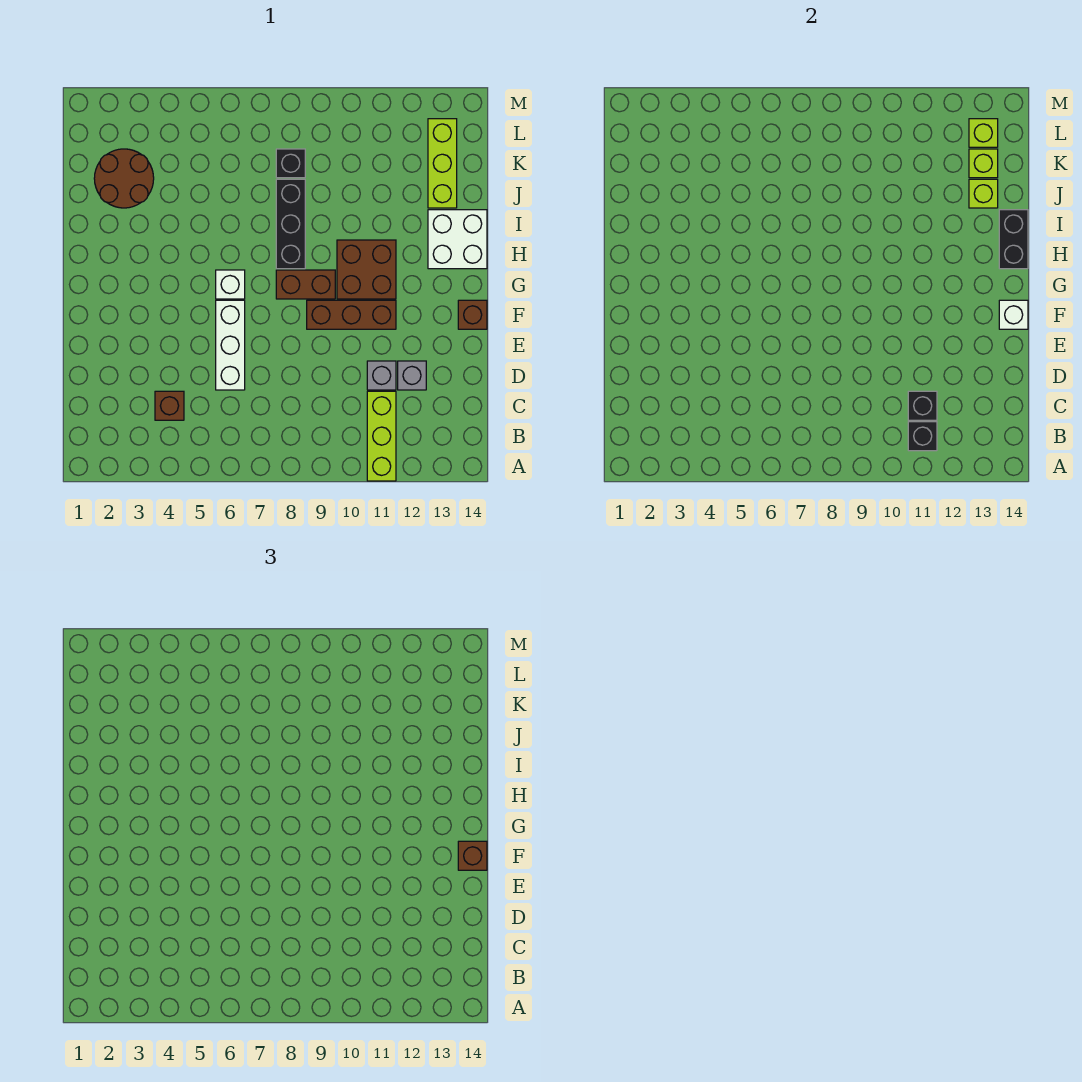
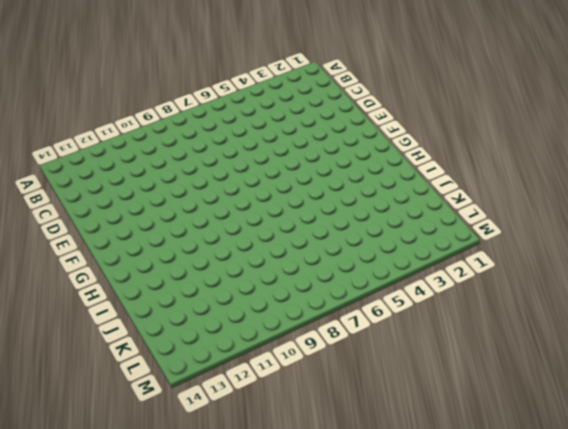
none -> lime brick A11:C11 level 1
none -> brown brick C4 level 1
none -> white brick D6:F6 level 1

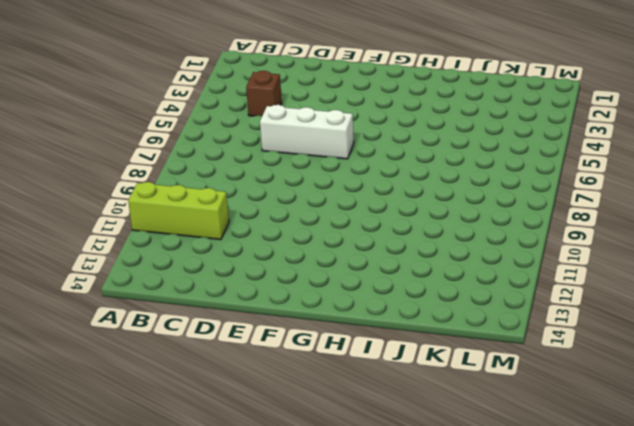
none -> grey brick D11 level 1
none -> grey brick D12 level 1
none -> brown brick F9:F11 level 1

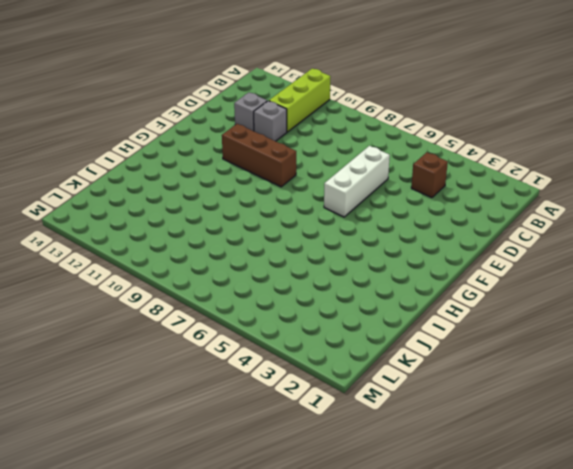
none -> brown brick F14 level 1
none -> white brick G6 level 1
none -> brown brick G8:G9 level 1

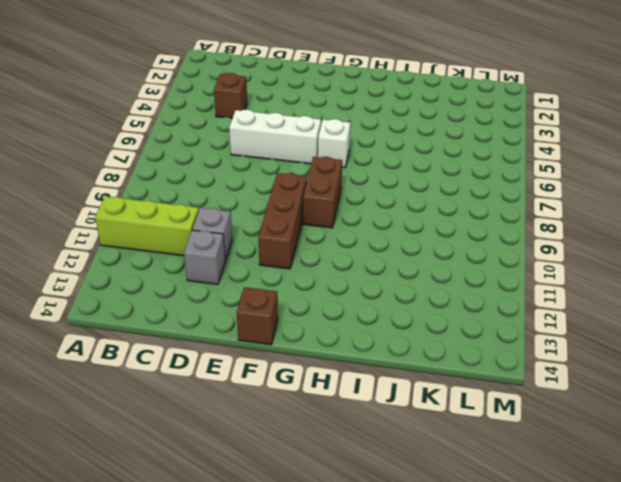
none -> brown brick G10:H11 level 1
none -> black brick H8:J8 level 1
none -> white brick H13:I14 level 1

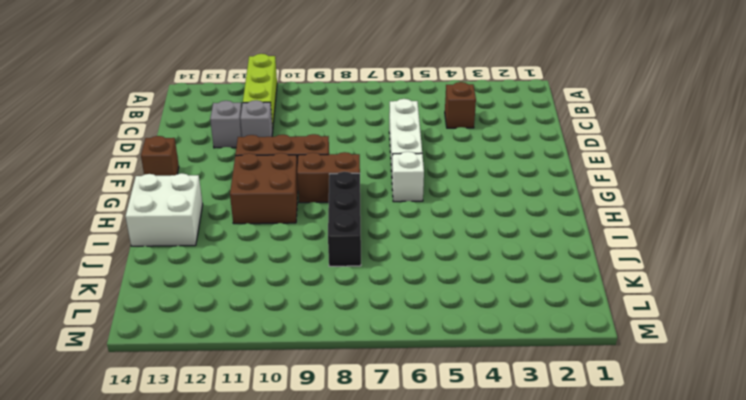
none -> brown round brick J2:K3 level 1
none -> lime brick J13:L13 level 1
none -> black brick K8 level 1

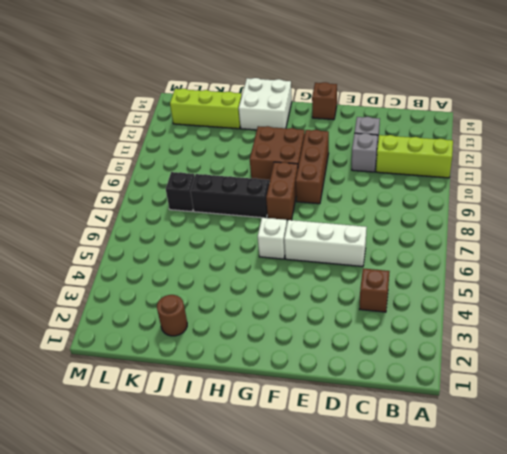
brown round brick J2 level 1 -> brown round brick J2:K3 level 1
none -> black brick B11 level 2
none -> black brick C11 level 2
none -> white brick F14 level 2

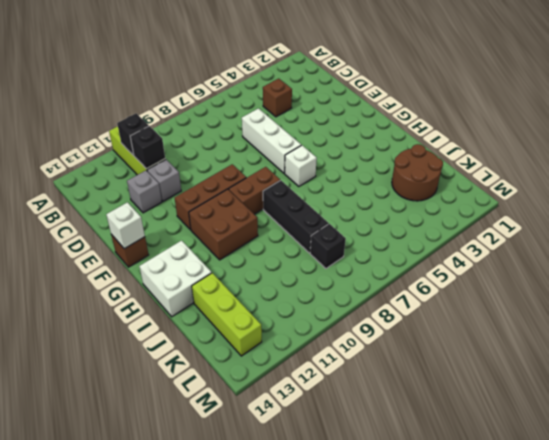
none -> black brick H14:I14 level 2
none -> lime brick J13 level 2
none -> lime brick K13 level 2

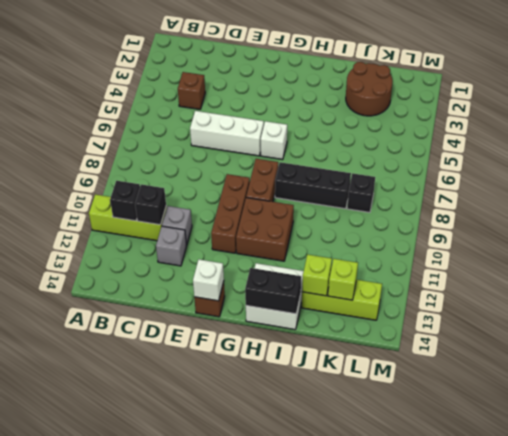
none -> lime brick L13 level 2
none -> brown brick F14 level 3

